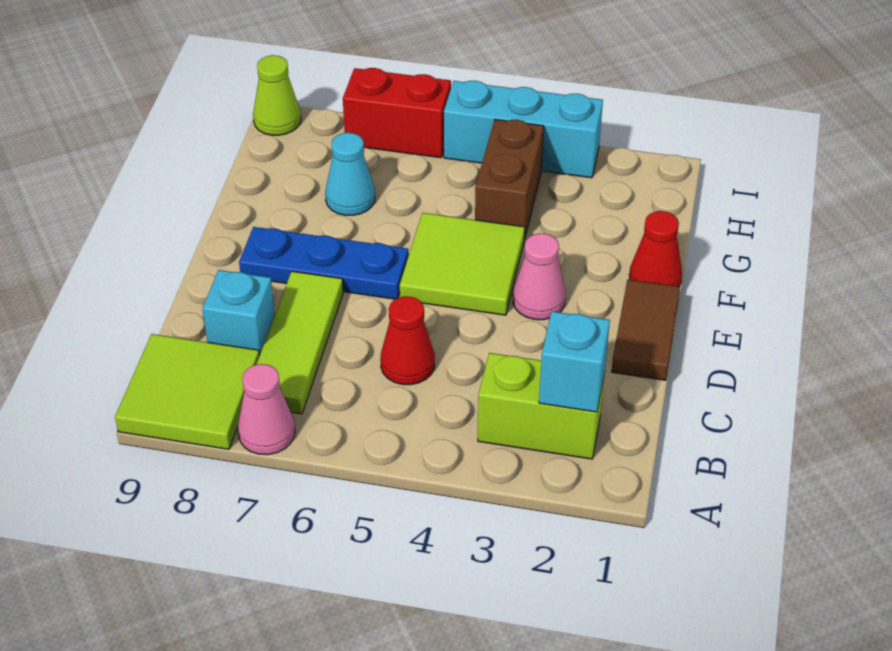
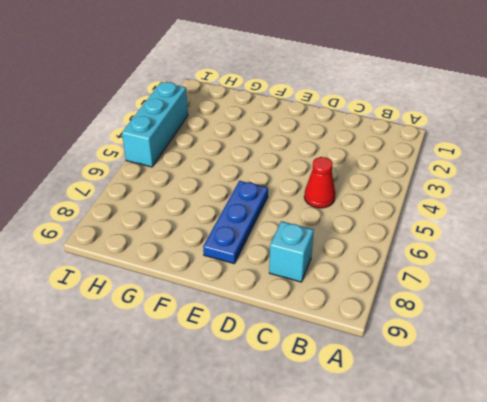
none -> pink cone A7 level 1
none -> lime tile A8:B9 level 1
none -> lime brick B2:B3 level 1

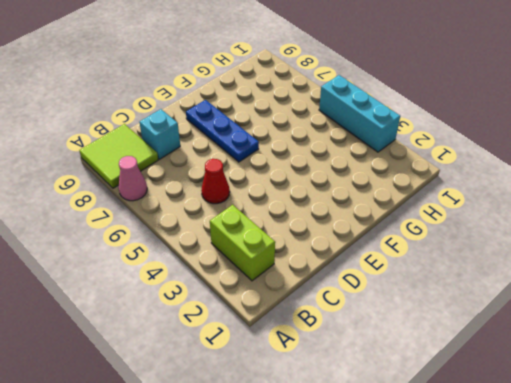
none -> lime tile B7:D7 level 1
none -> brown tile D1:E1 level 1
none -> pink cone E3 level 1

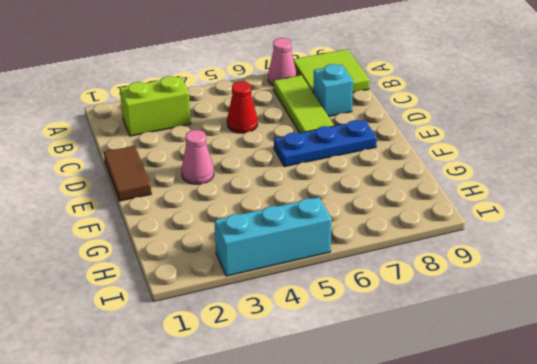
none -> lime tile E4:F5 level 1
none -> red cone F1 level 1
none -> brown brick G4:H4 level 1

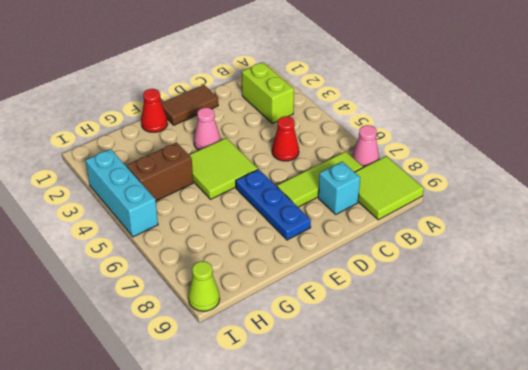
none -> cyan cone G7 level 1
none -> red brick I6:I7 level 1
none -> cyan brick B2 level 2

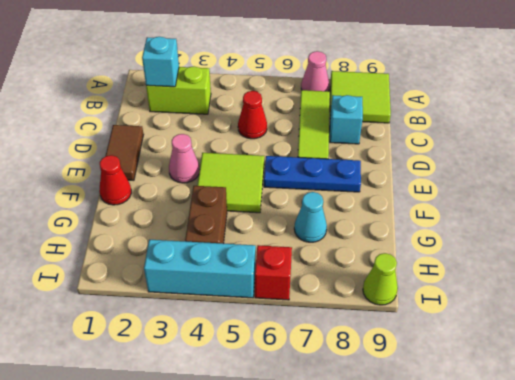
red brick I6 level 1 -> red brick I6:I7 level 1

